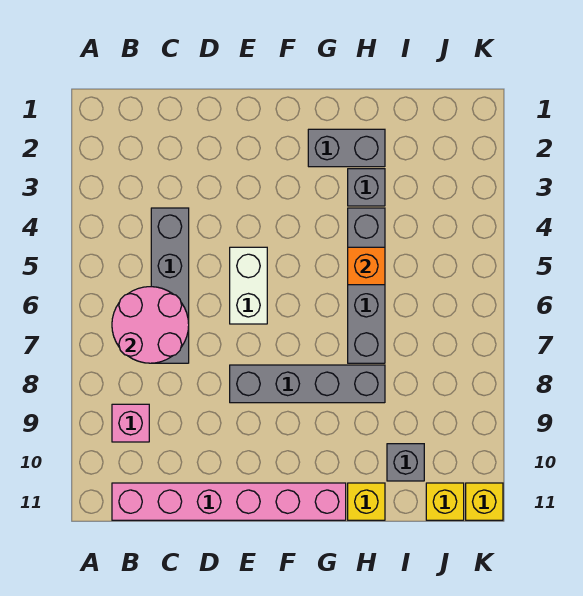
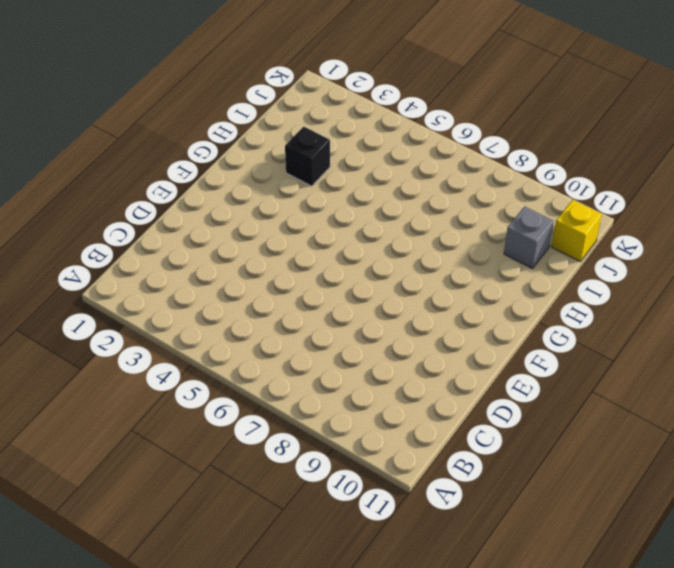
black brick H3 level 1 -> grey brick H3 level 1
none -> pink brick B9 level 1
none -> pink brick B11:G11 level 1
none -> grey brick C4:C7 level 1

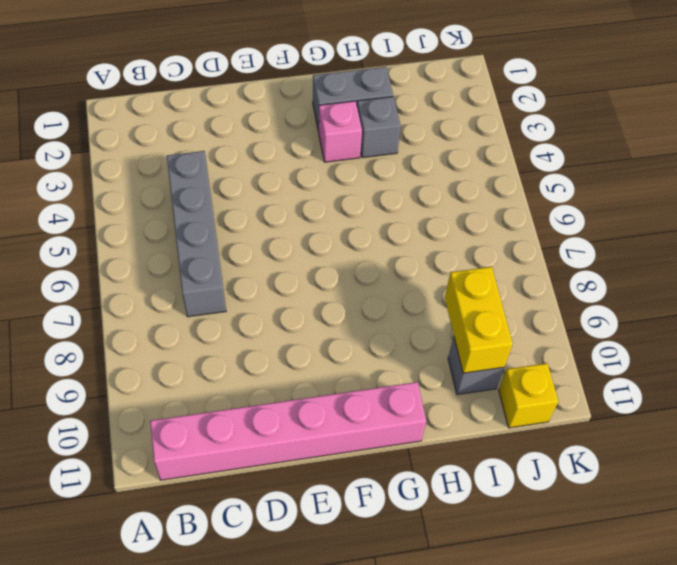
pink brick G3 level 1 -> pink brick B9 level 1
yellow brick I9:I10 level 2 -> none
none -> white brick E5:E6 level 1
none -> grey brick E8:H8 level 1
none -> grey brick H4:H7 level 1

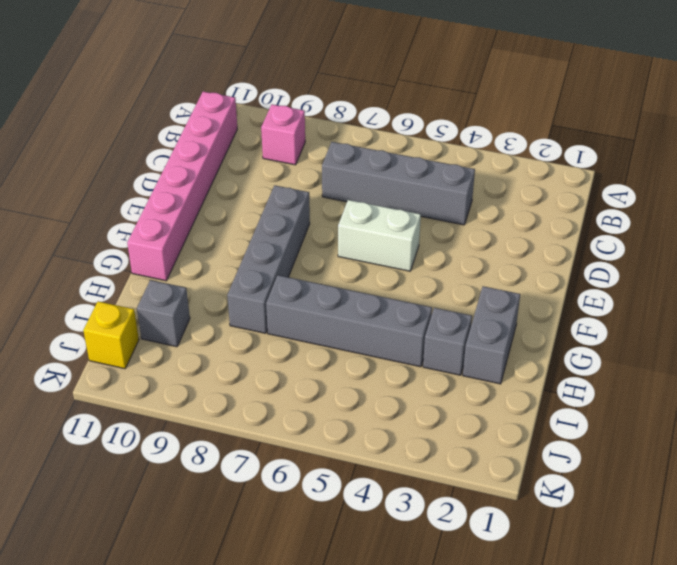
none -> yellow brick H11 level 1
none -> yellow brick K11 level 1
none -> pink round brick B6:C7 level 2

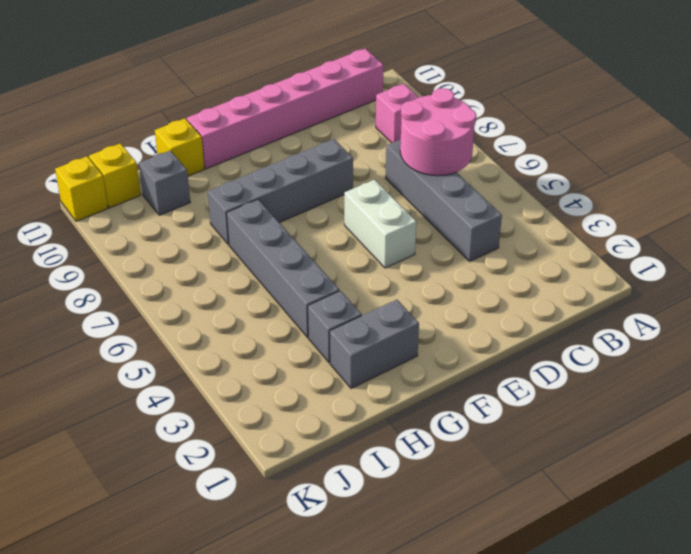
none -> orange brick H5 level 2

